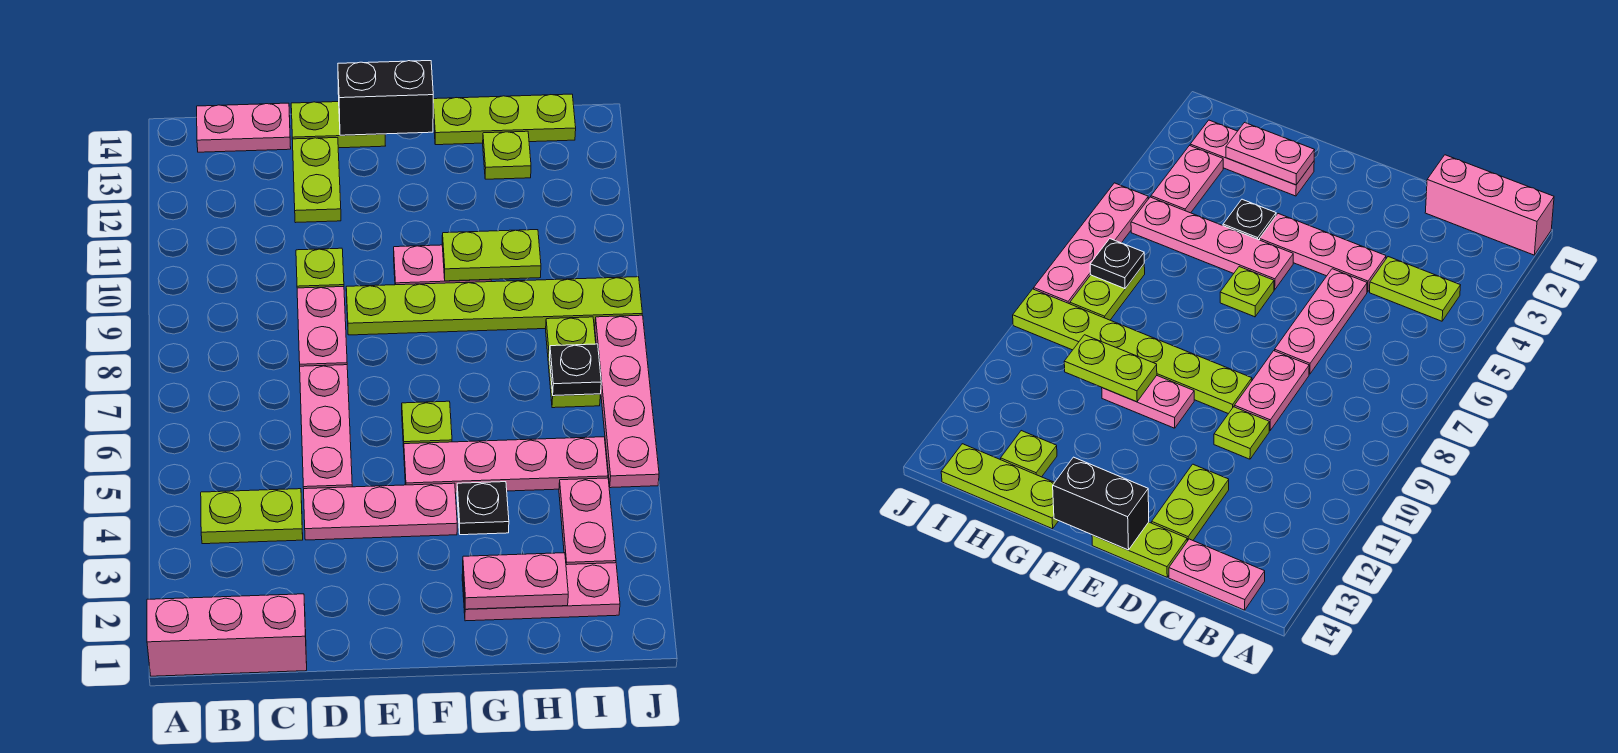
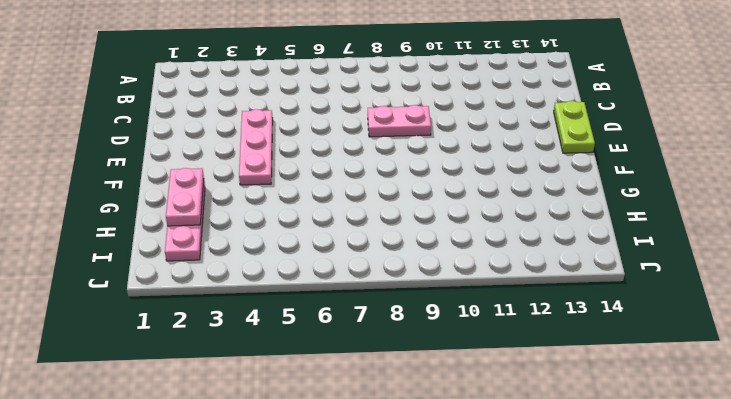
none -> pink brick A1:C1 level 1
none -> lime plate B4:C4 level 1
none -> pink plate B14:C14 level 1

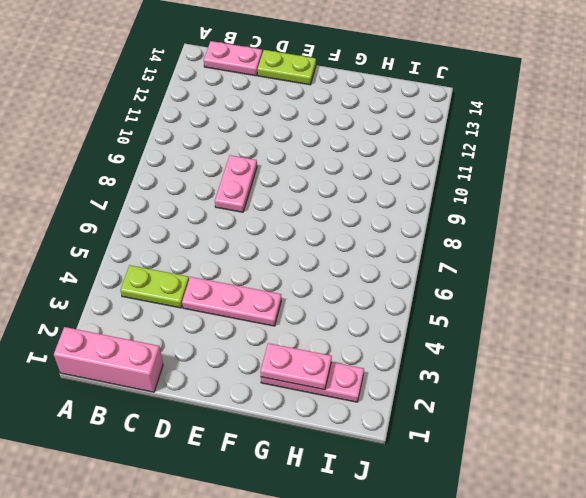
none -> pink plate D5:D7 level 1
none -> lime plate D10 level 1
none -> lime plate D12:D13 level 1

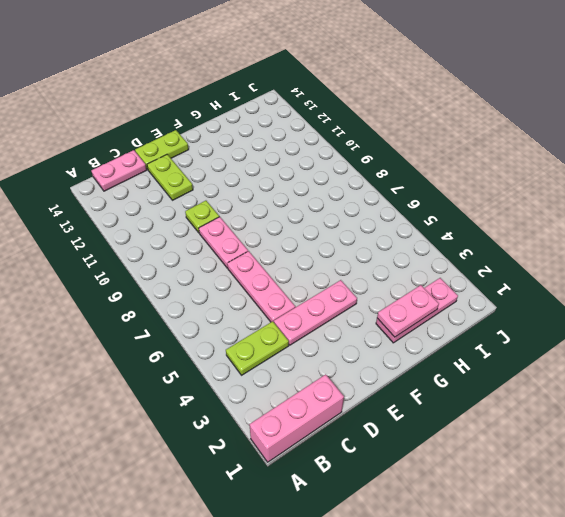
none -> lime plate E9:J9 level 1
none -> pink plate F5:I5 level 1
none -> lime plate F6 level 1

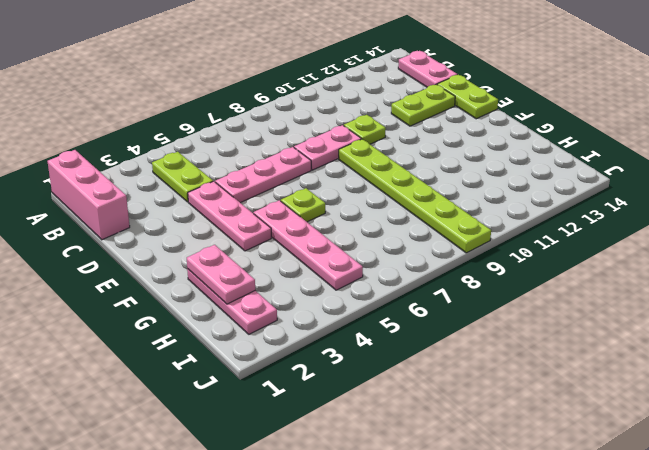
none -> pink plate F10:G10 level 1
none -> black plate G4 level 1
none -> lime plate G14:I14 level 1

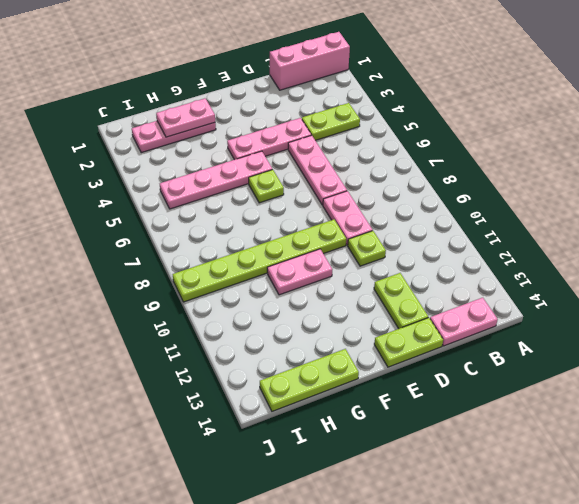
none -> black plate G4 level 1
none -> lime plate H13 level 1
none -> pink plate I3:I4 level 1

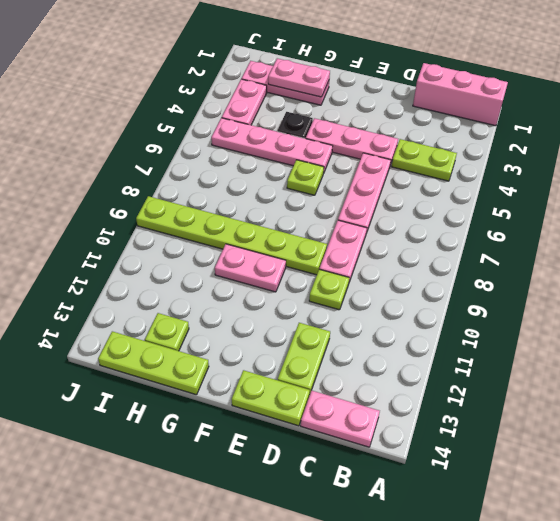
none -> lime plate I7:I8 level 1
none -> pink plate J5:J8 level 1
none -> black brick E14:F14 level 2

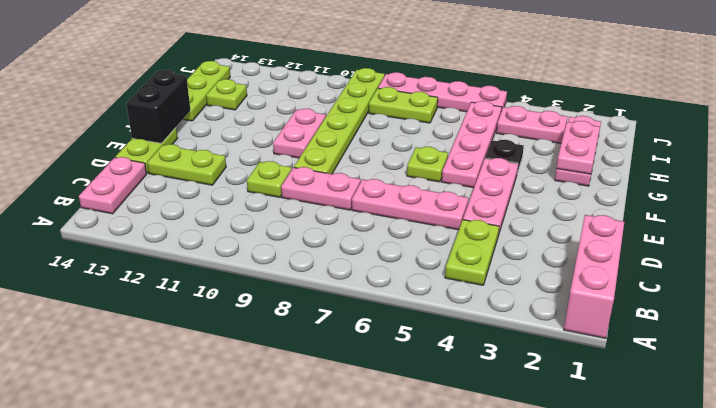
none -> lime plate G10:H10 level 2
none -> black plate I7 level 2

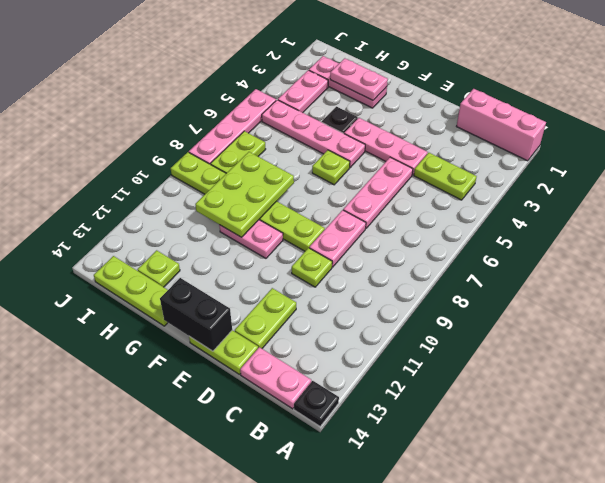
black plate A14 level 1 -> black plate I7 level 2
lime plate G8:H10 level 2 -> lime plate G10:H10 level 2

